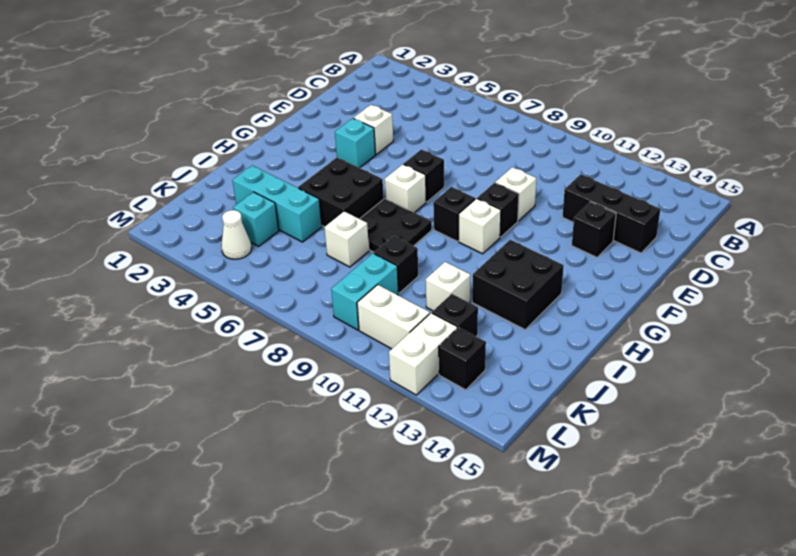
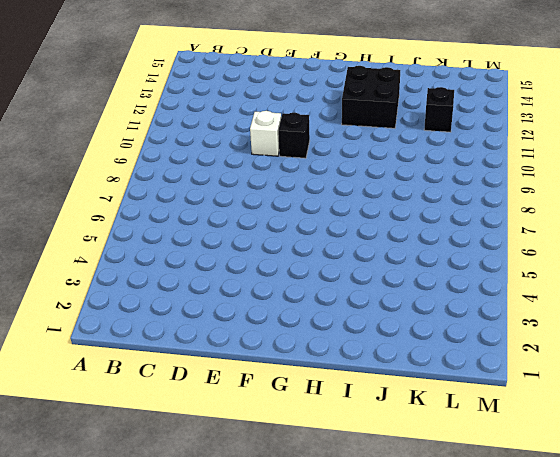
none -> black brick D12:D14 level 1
none -> white brick E4 level 1
none -> black brick E13 level 1

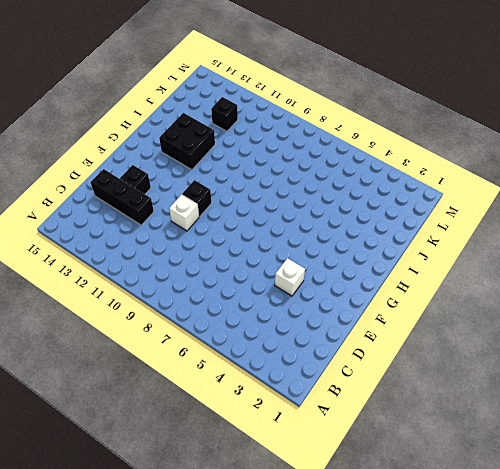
none -> cyan brick F4 level 1
none -> black brick F7 level 1
none -> white brick G7 level 1

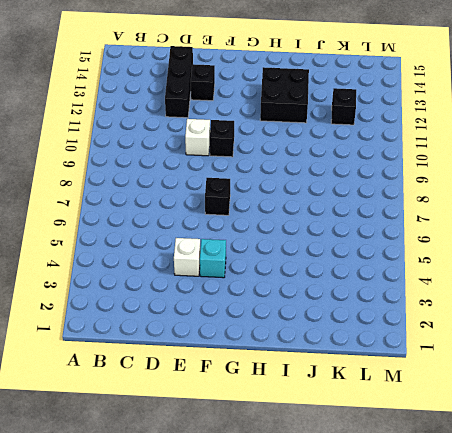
none -> white brick G7 level 1
none -> black brick G9 level 1
none -> white brick G10 level 1

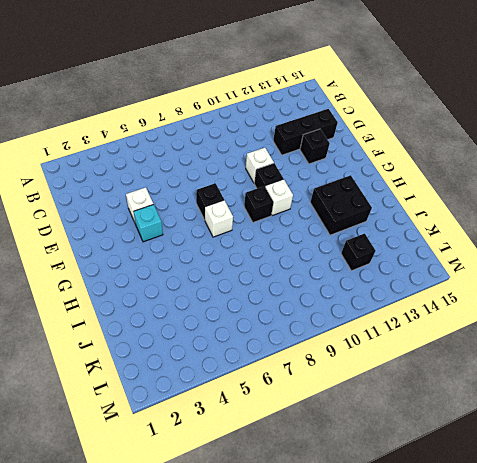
none -> black brick H5:I6 level 1
none -> black plate H7:I8 level 1
none -> cyan brick J3:J5 level 1

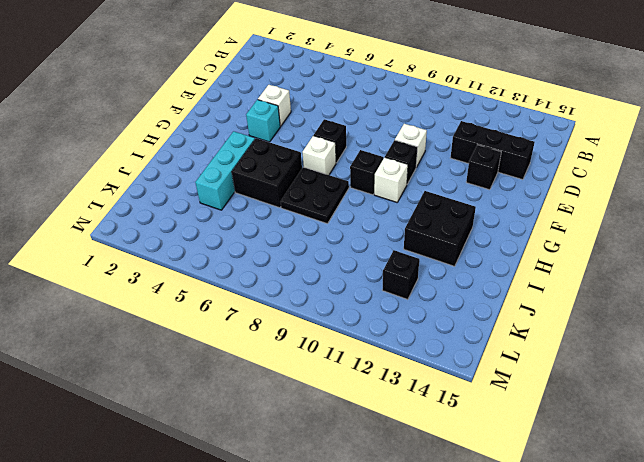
cyan brick H4:J4 level 1 -> cyan brick J3:J5 level 1
none -> white brick J7 level 1
none -> black brick J9 level 1
none -> white brick J11 level 1

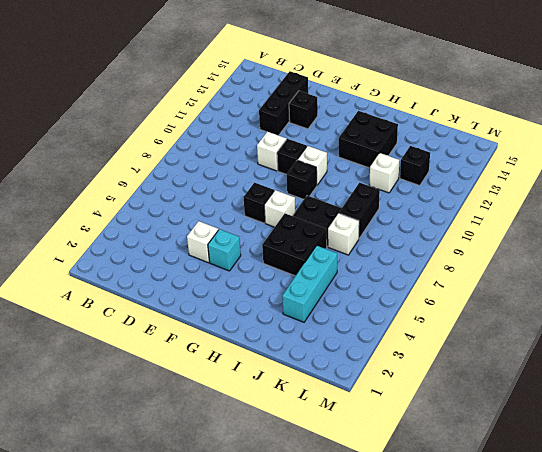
black brick J8:J9 level 1 -> black brick J9 level 1
none -> cyan brick K4 level 1
none -> cyan brick K9:L9 level 1
none -> white cone L4 level 1

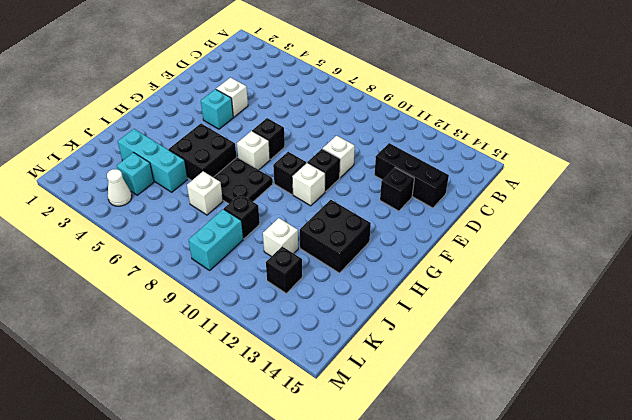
none -> white brick L10:L11 level 1
none -> white brick L12:M12 level 1
none -> black brick L13 level 1

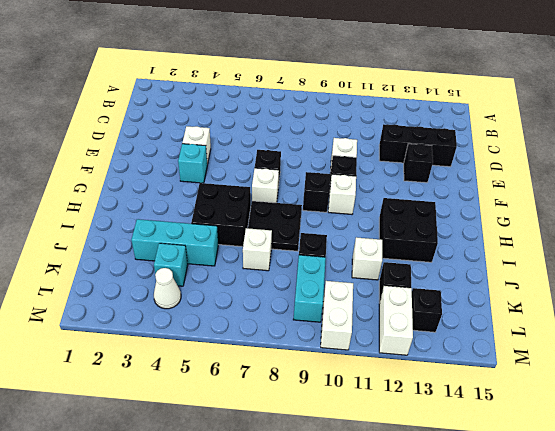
white brick L10:M10 level 1 -> white brick L10:L11 level 1

